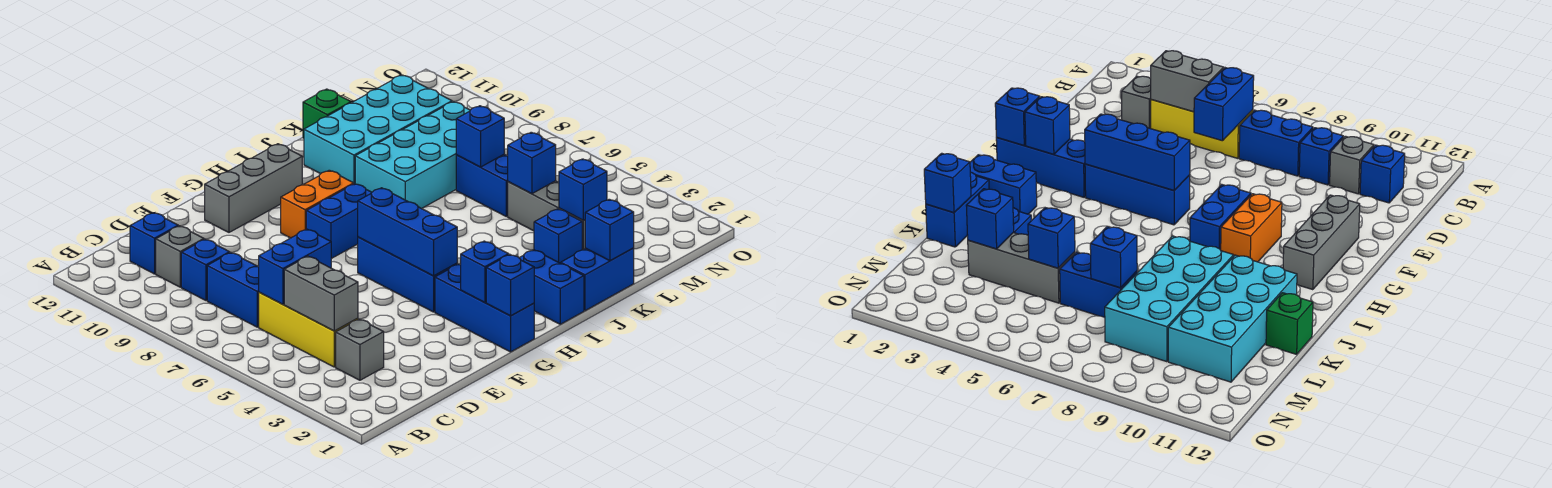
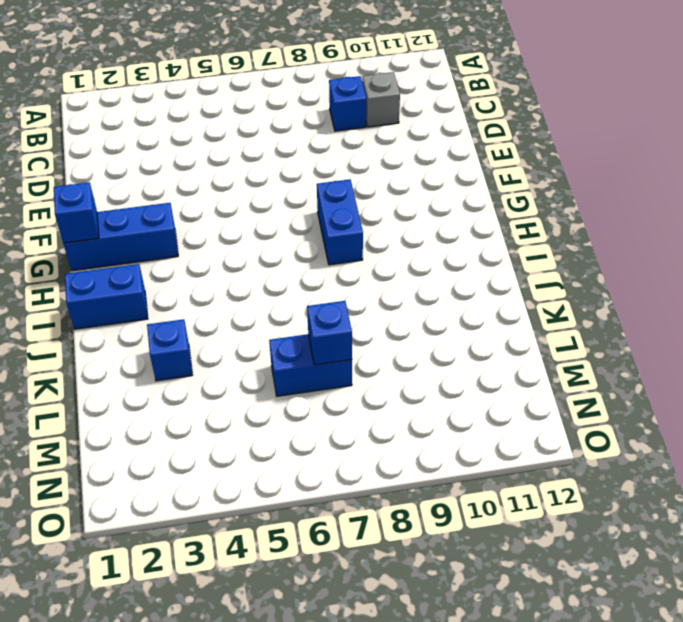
none -> grey brick C3 level 1
none -> yellow brick C4:C6 level 1
none -> blue brick C7:C8 level 1

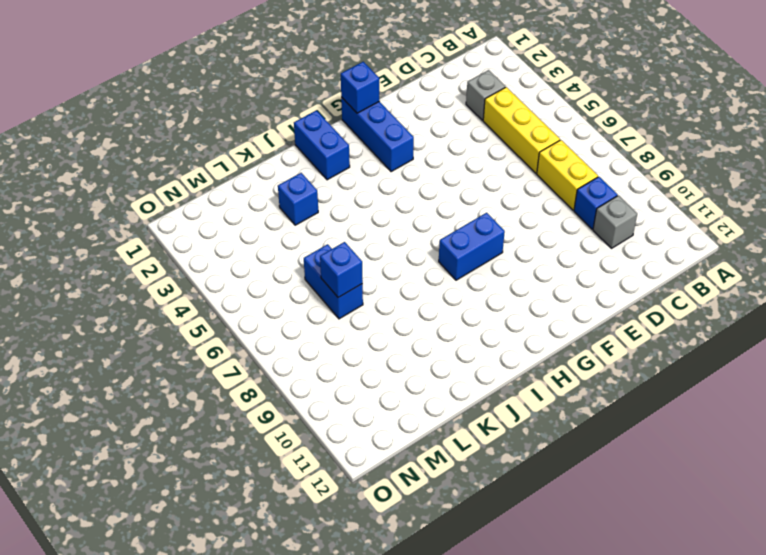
yellow brick C7:C8 level 1 -> blue brick C7:C8 level 1
none -> blue brick C11 level 1
none -> grey brick F11:H11 level 1
none -> blue brick G4:G6 level 1

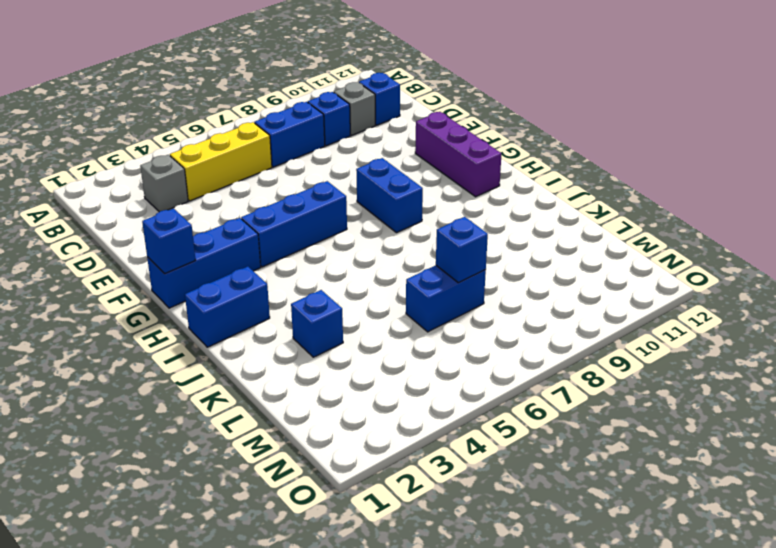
purple brick F11:H11 level 1 -> grey brick F11:H11 level 1
none -> orange brick G9:H9 level 1
none -> blue brick J1:K1 level 1
none -> cyan brick J8:M9 level 1

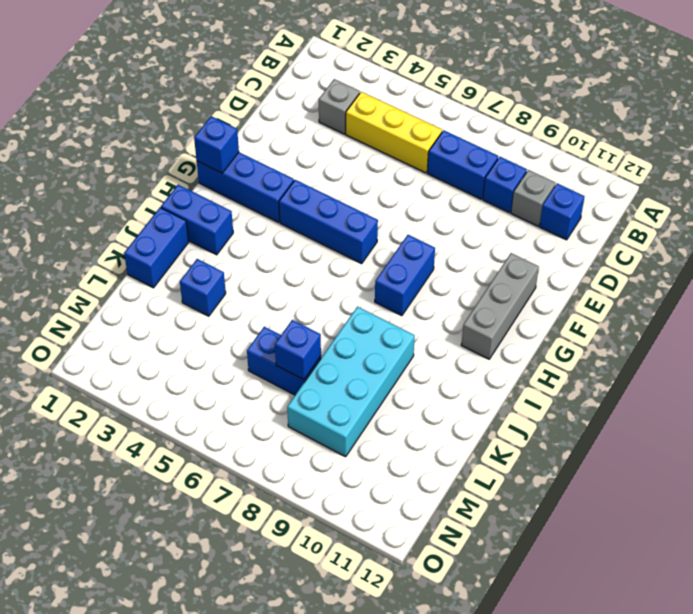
none -> orange brick G9:H9 level 1
none -> cyan brick J10:M11 level 1
none -> green brick K12 level 1

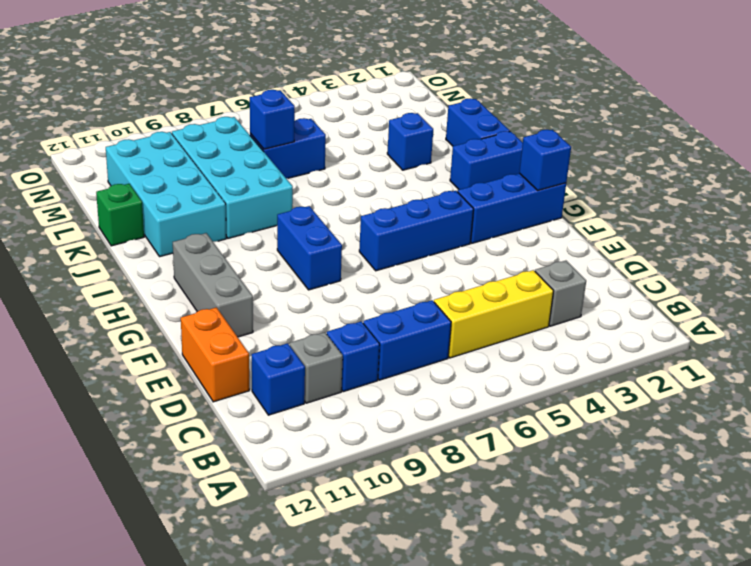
orange brick D12:E12 level 1 -> orange brick G9:H9 level 1
none -> grey brick L3:L5 level 1
none -> grey brick C4:C5 level 2
none -> blue brick C6:D6 level 2

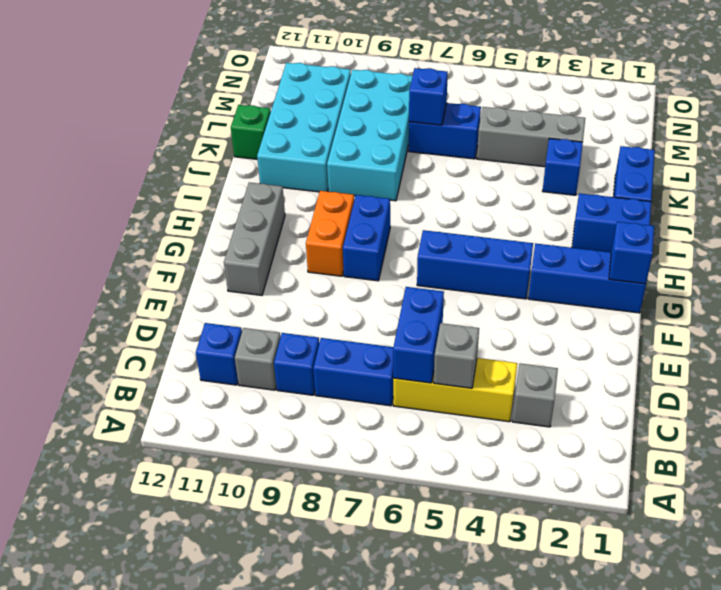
grey brick C5 level 2 -> grey brick C4:C5 level 2
none -> blue brick G2 level 2
none -> blue brick G4:G6 level 2
none -> blue brick K1 level 2

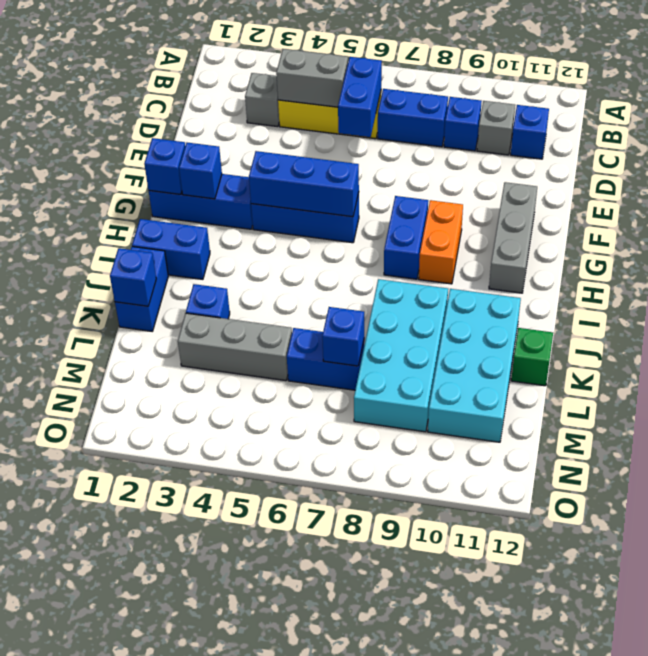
none -> blue brick L3 level 2
none -> blue brick L5 level 2

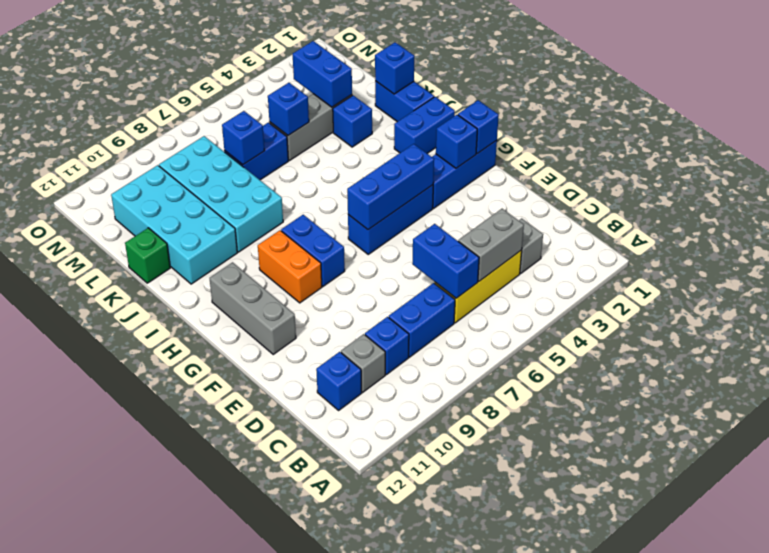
blue brick L3:M3 level 2 -> blue brick L3 level 2

